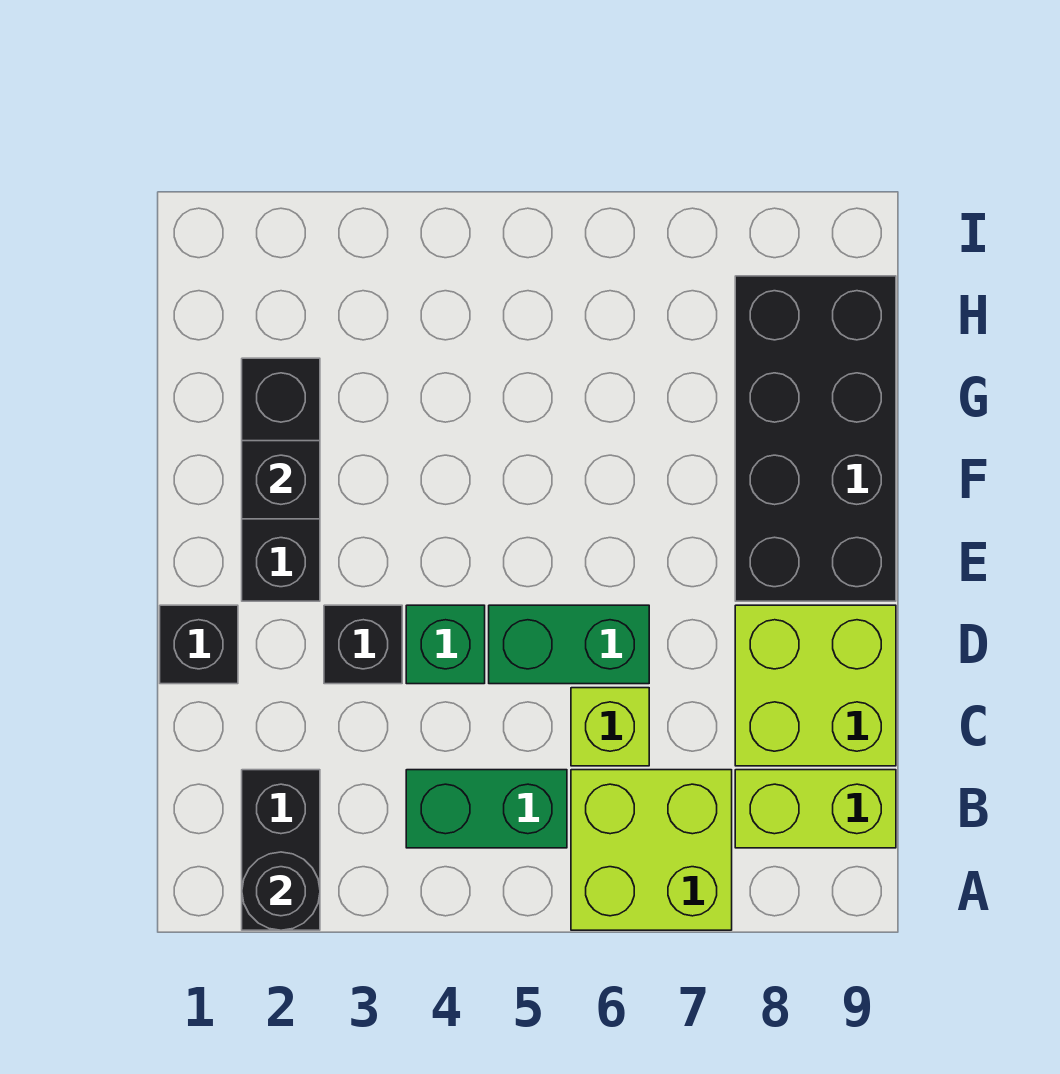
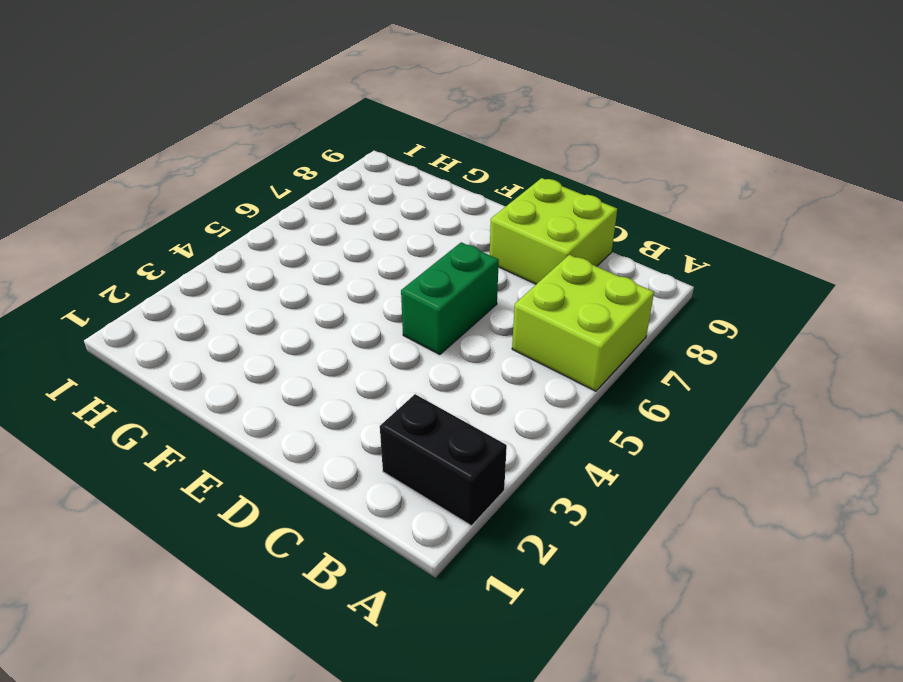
none -> green brick B4:B5 level 1
none -> lime brick B8:B9 level 1
none -> lime brick C6 level 1

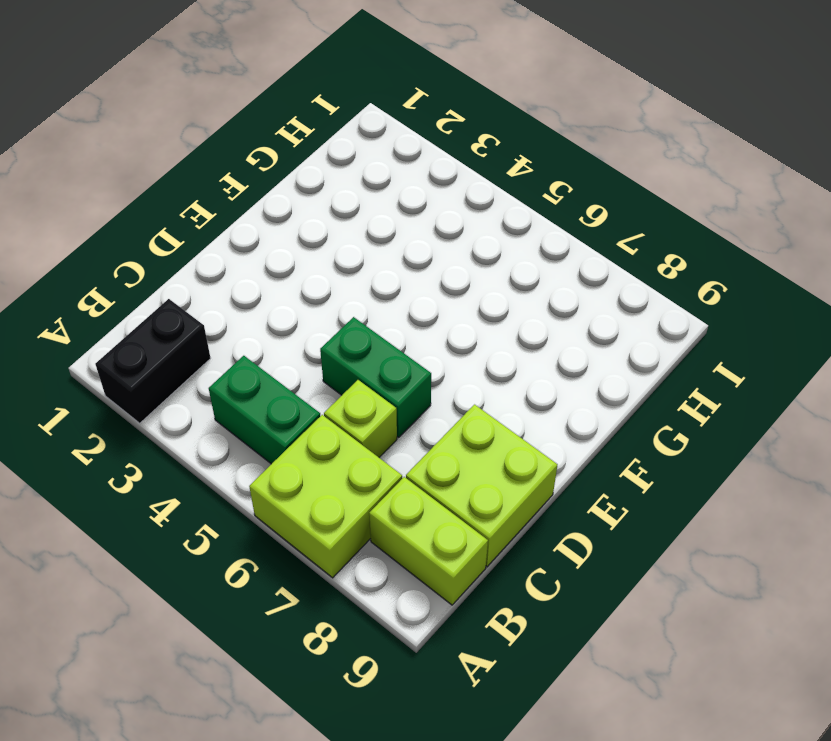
none -> black brick D1 level 1
none -> black brick D3 level 1
none -> green brick D4 level 1

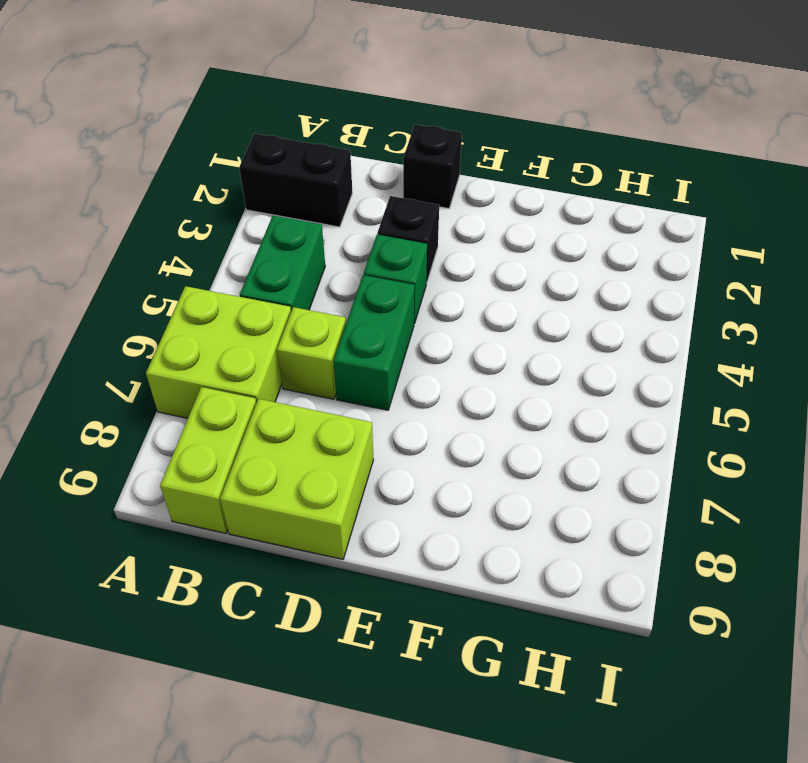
none -> black brick E2:G2 level 1
none -> black brick E8:H9 level 1
none -> black round brick A2 level 2

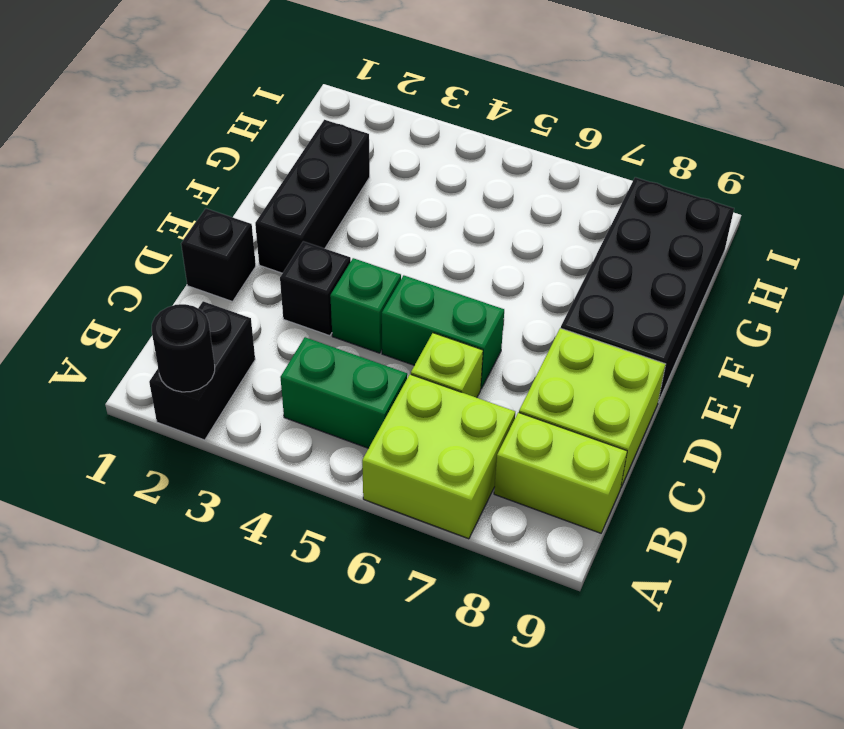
none -> black brick F2 level 2

